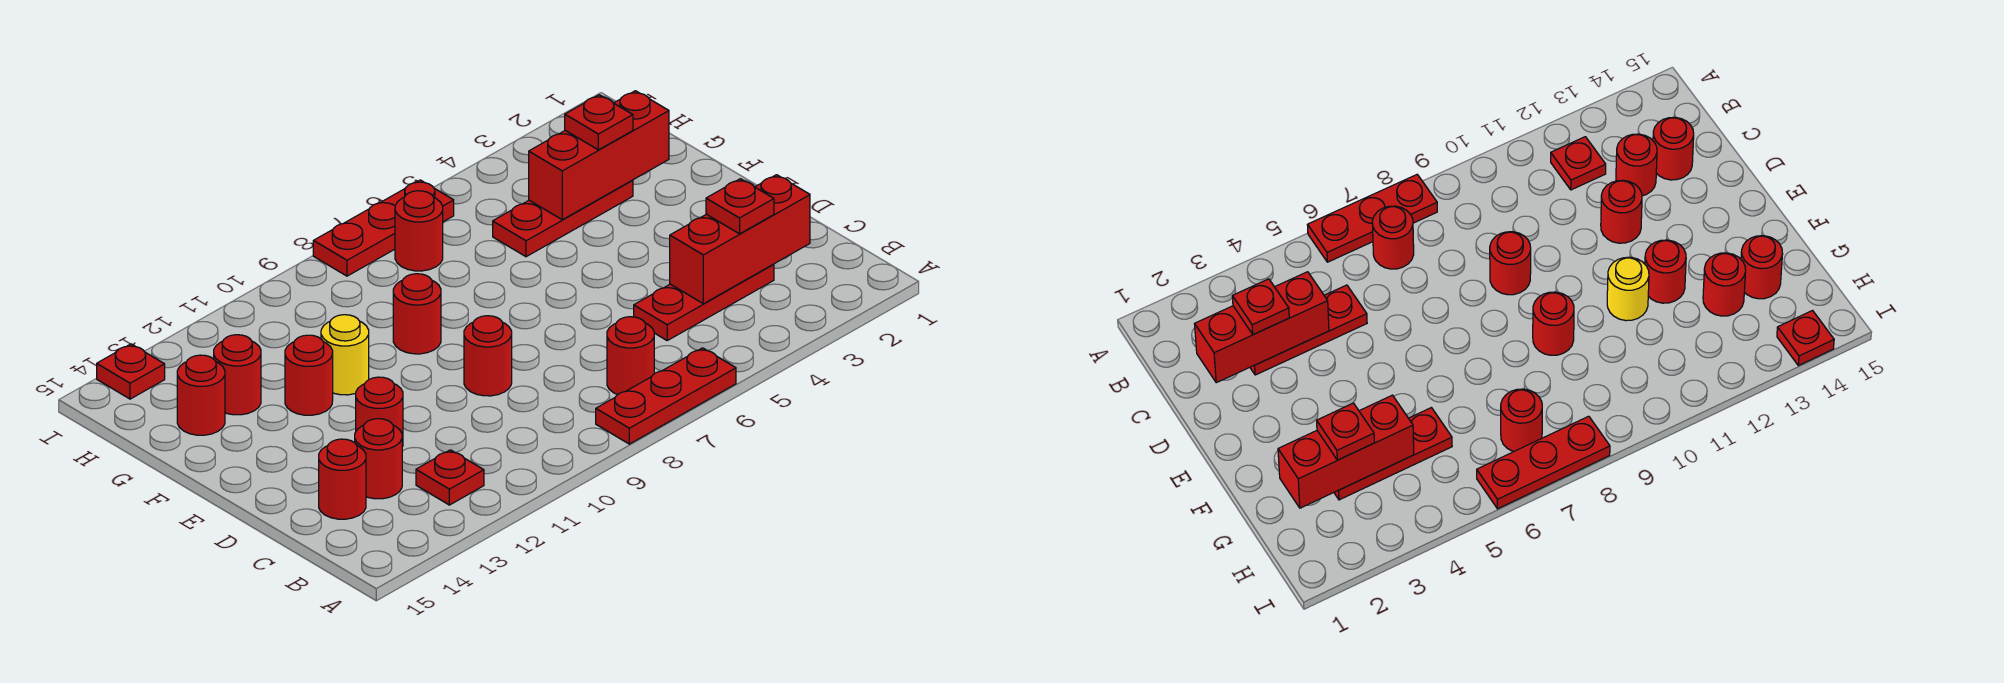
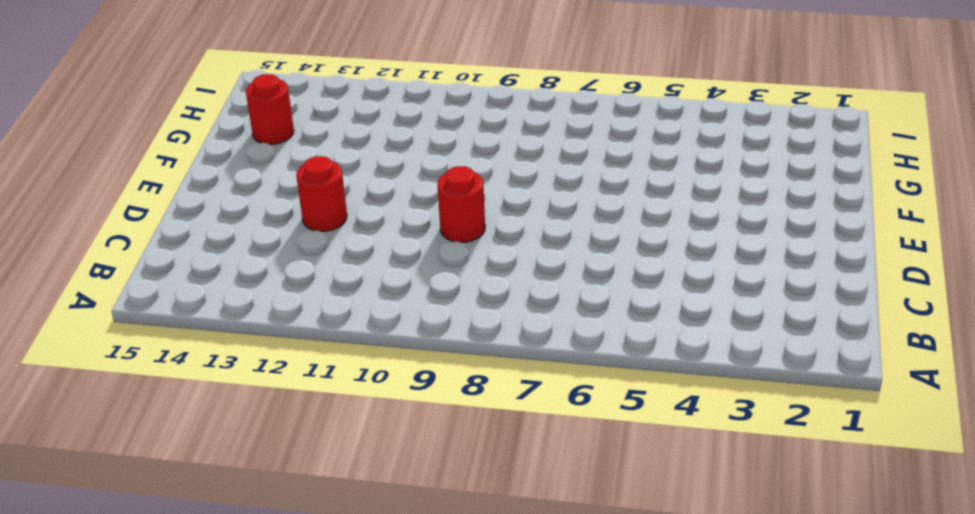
none -> red plate A6:A8 level 1
none -> red round brick B7 level 1
none -> red plate B12 level 1

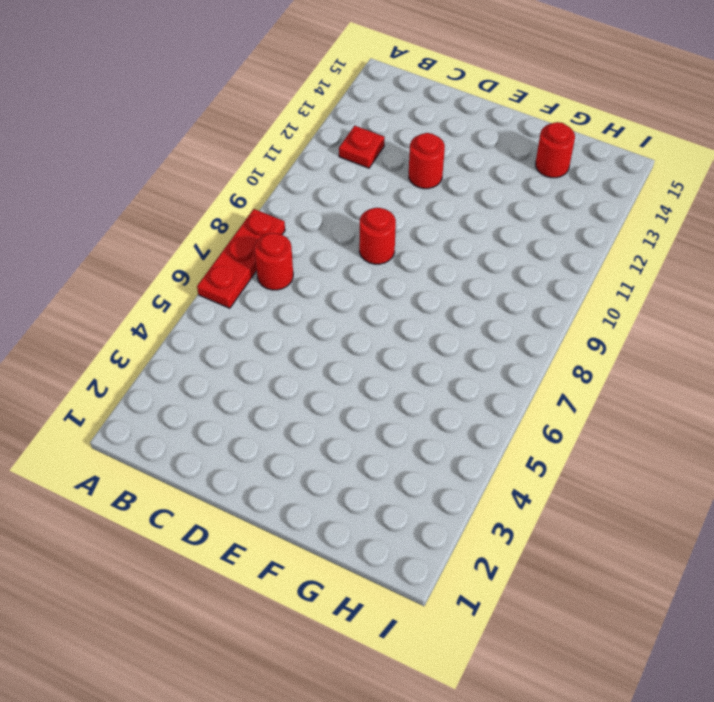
none -> red plate C3:C5 level 1
none -> red round brick C13 level 1
none -> red round brick C14 level 1

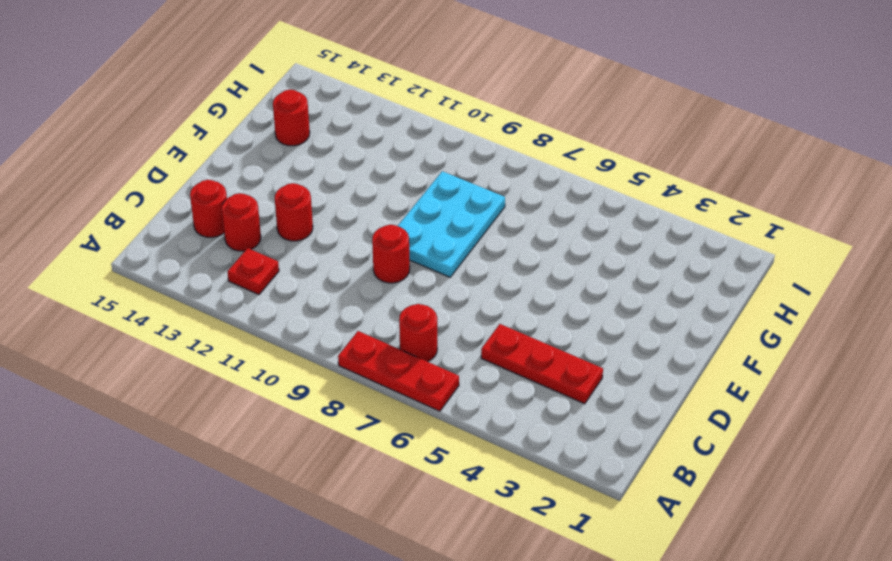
cyan plate E8:G9 level 1 -> red round brick F9 level 1
none -> yellow round brick F11 level 1
none -> red round brick F12 level 1
none -> red plate G3:G5 level 1

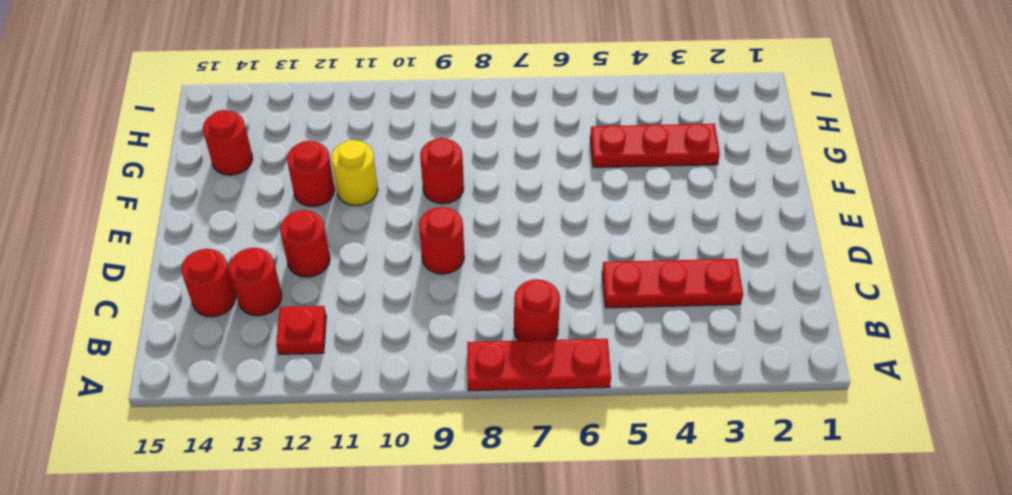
none -> red round brick G13 level 1
none -> red round brick H7 level 1
none -> red plate I6:I8 level 1

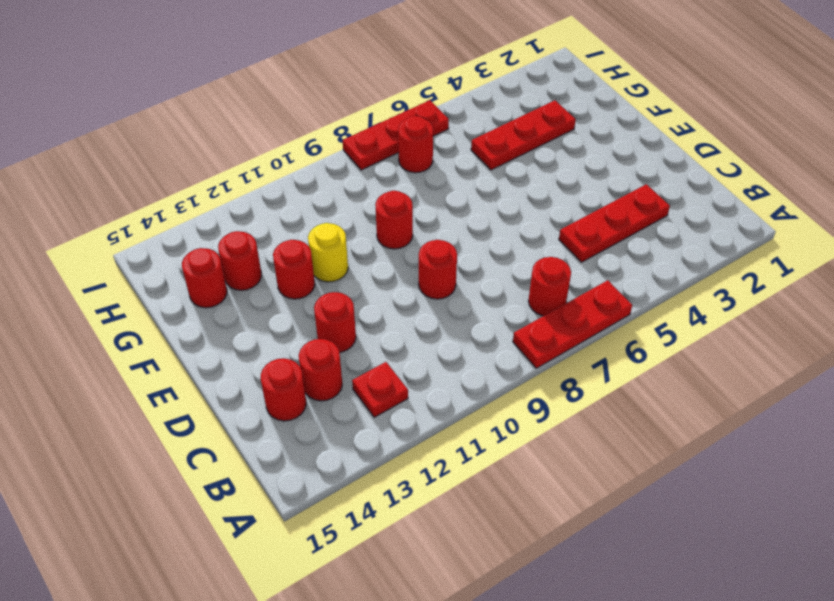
none -> red plate I14 level 1
none -> red brick C2:C4 level 2
none -> red brick G2:G4 level 2

